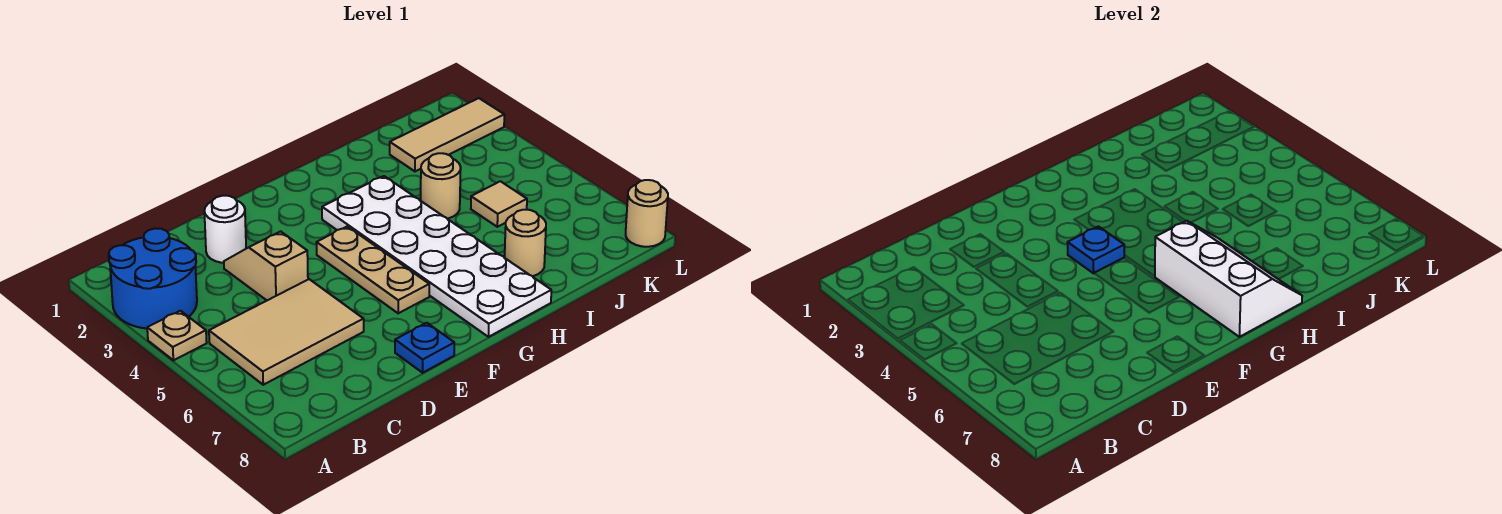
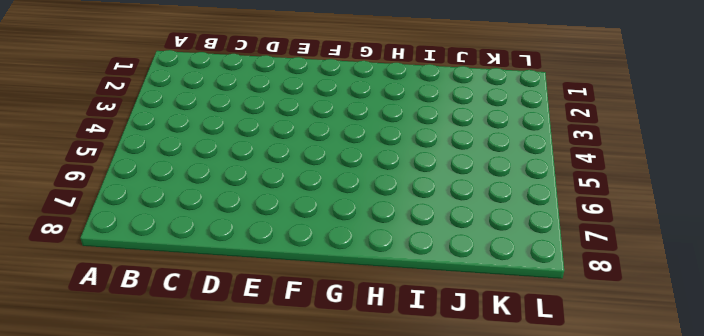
none -> blue round brick A2:B3 level 1
none -> tan plate A4 level 1
none -> tan tile B5:D6 level 1

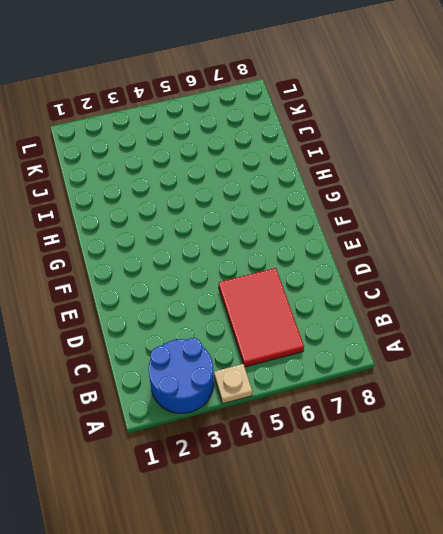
red tile B5:D6 level 1 -> tan tile B5:D6 level 1
none -> white round brick D2 level 1
none -> tan slope D3:D4 level 1 top 4
none -> blue plate E8 level 1

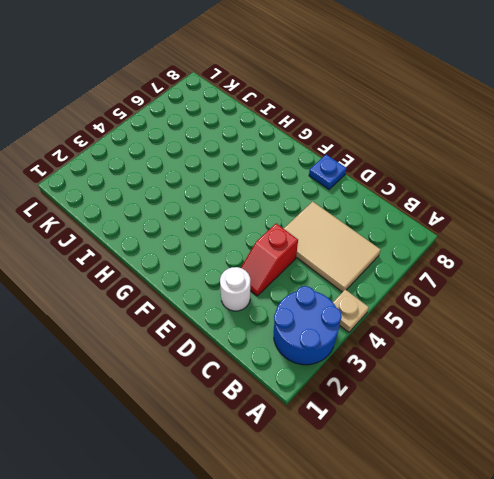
red slope D3:D4 level 1 top 4 -> tan slope D3:D4 level 1 top 4
none -> tan plate F4:F6 level 1
none -> white plate G3:H8 level 1
none -> tan round brick I4 level 1

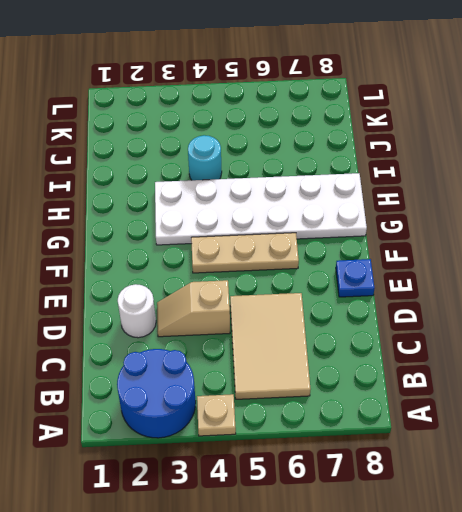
cyan round brick I4 level 1 -> tan round brick I4 level 1
none -> tan round brick I7 level 1
none -> tan tile J2:L2 level 1
none -> tan tile J5 level 1

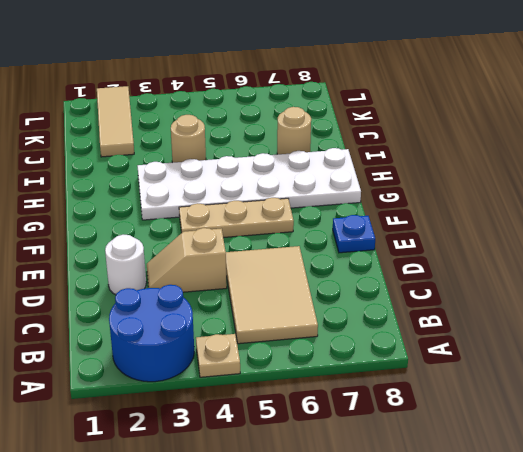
none -> tan tile J5 level 1
none -> tan round brick L8 level 1
none -> blue plate F4 level 2

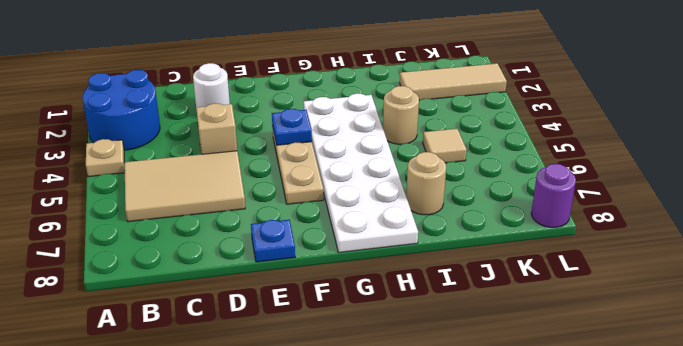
purple round brick L8 level 1 -> tan round brick L8 level 1
none -> white slope G6:H8 level 2 top G

